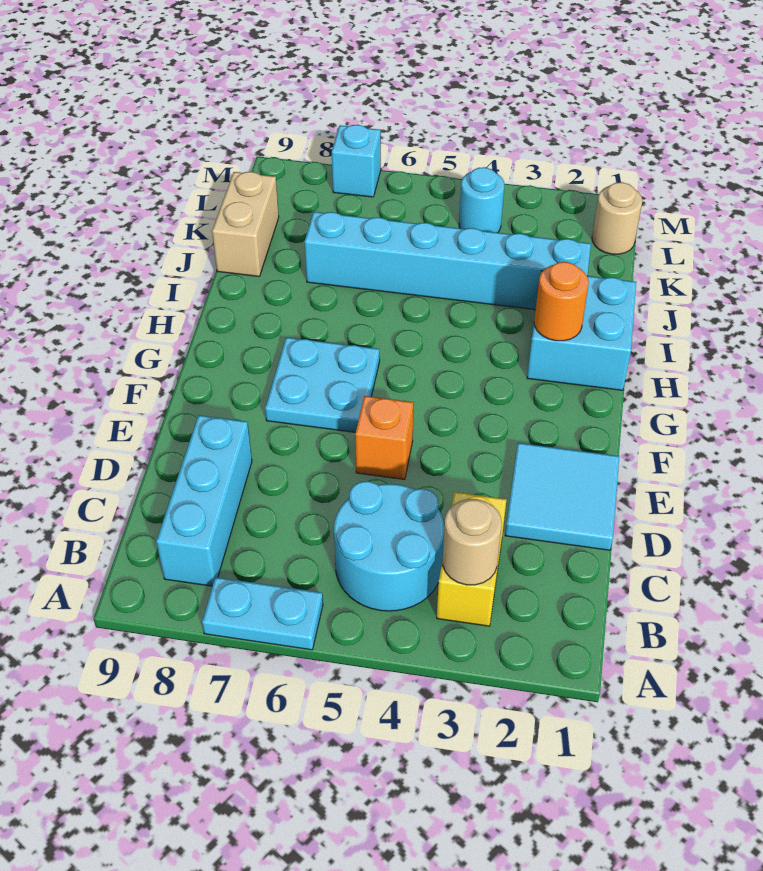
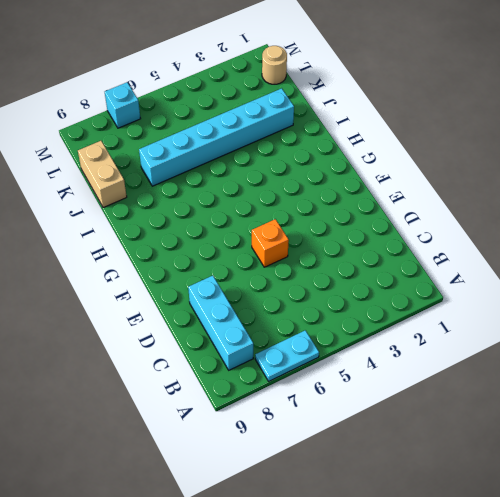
none -> yellow brick B3:C3 level 1
none -> cyan round brick B4:C5 level 1
none -> cyan tile D1:E2 level 1

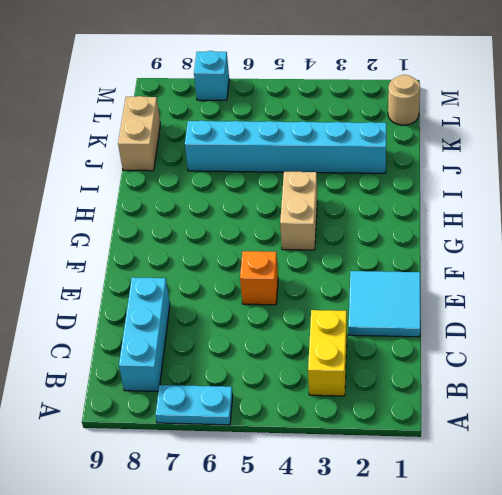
tan brick G4:H4 level 1 -> none
none -> cyan round brick B4:C5 level 1
none -> cyan plate F6:G7 level 1
none -> cyan brick H1:I2 level 1

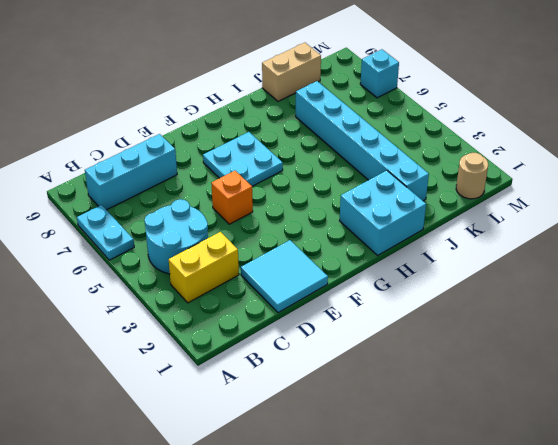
none -> cyan round brick L4 level 1
none -> tan round brick B3 level 2
none -> orange round brick H2 level 2

